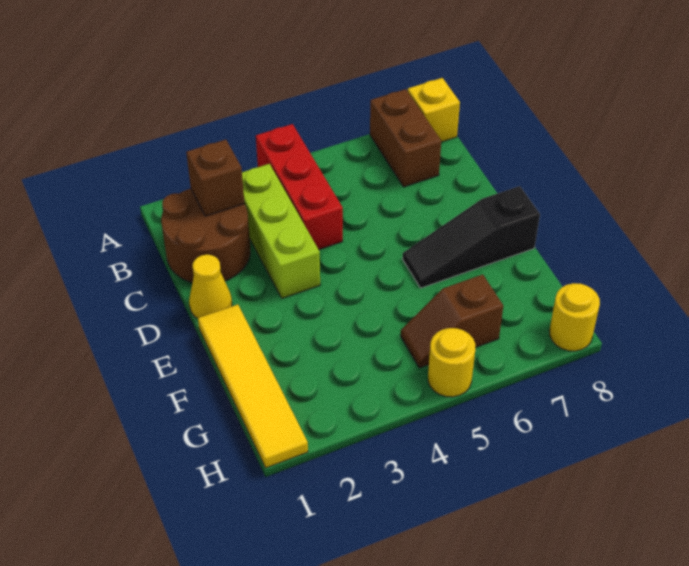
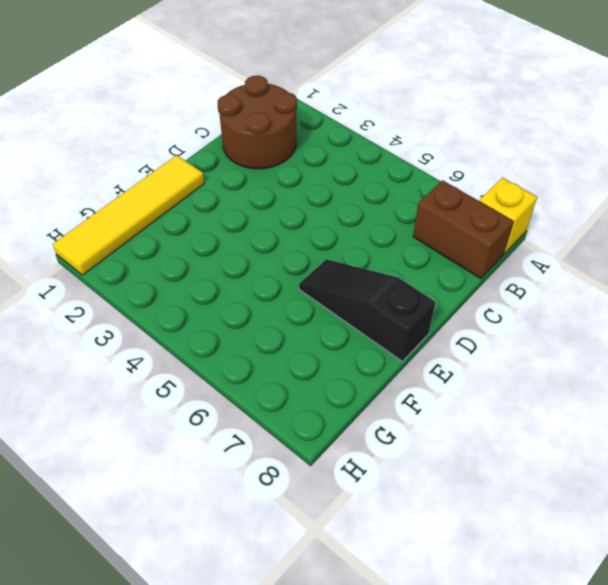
brown brick B7:B8 level 1 -> brown brick A7:B7 level 1
none -> red brick A4:C4 level 1
none -> lime brick B3:D3 level 1
none -> yellow cone D1 level 1

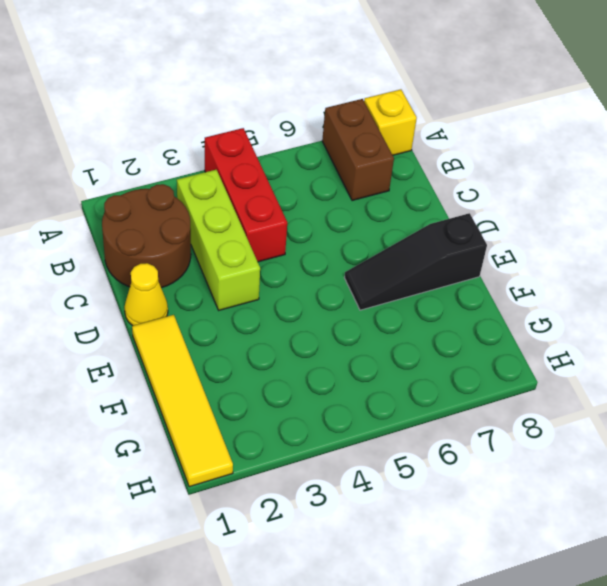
none -> brown slope G5:G6 level 1 top 6
none -> yellow round brick H5 level 1
none -> yellow round brick H8 level 1

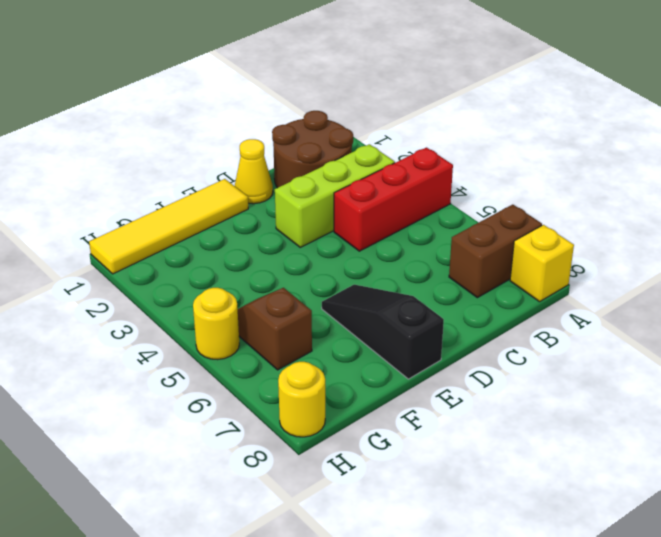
none -> brown brick B2 level 2

